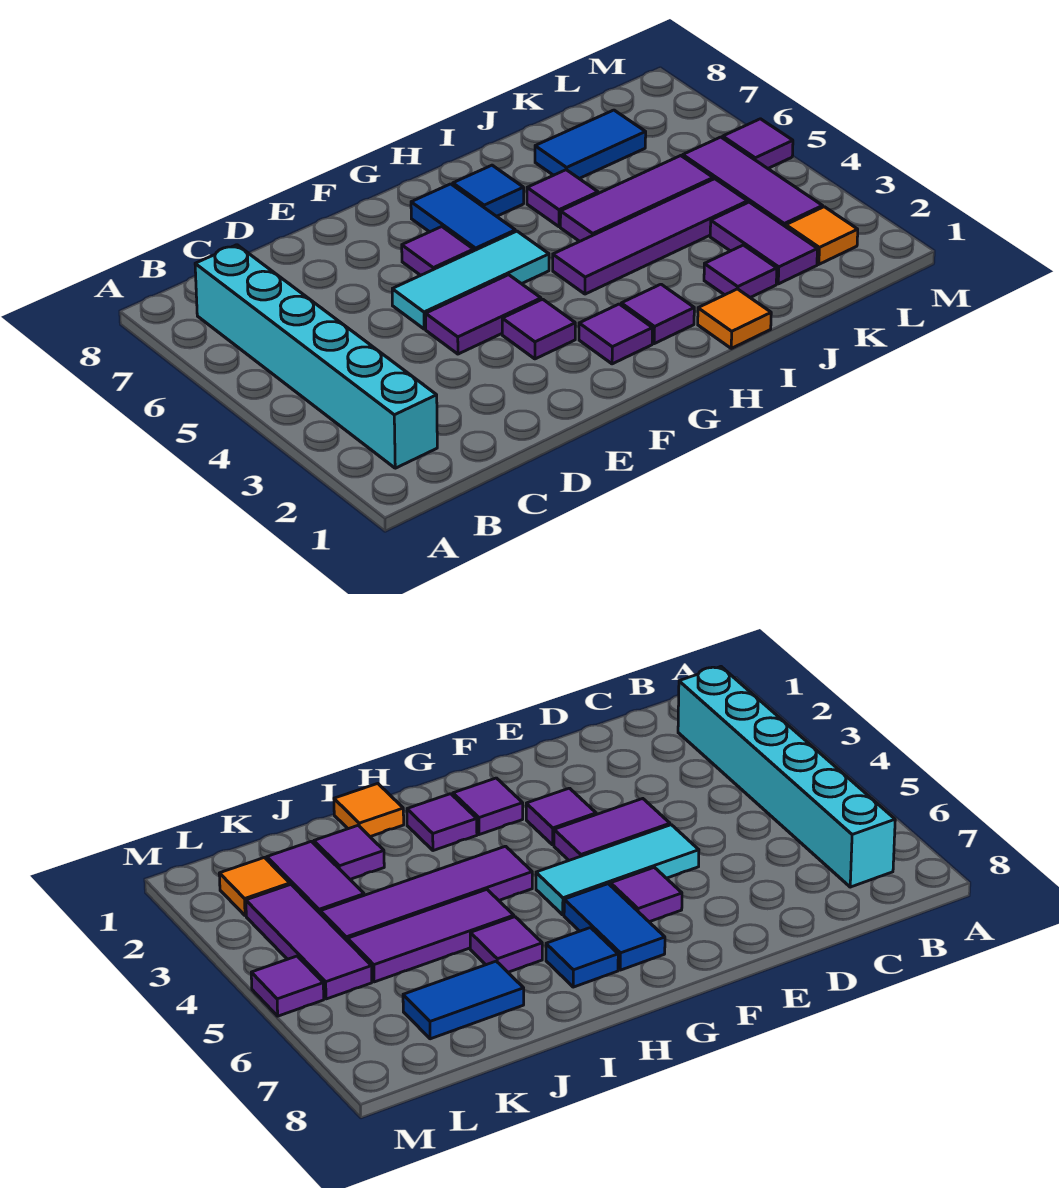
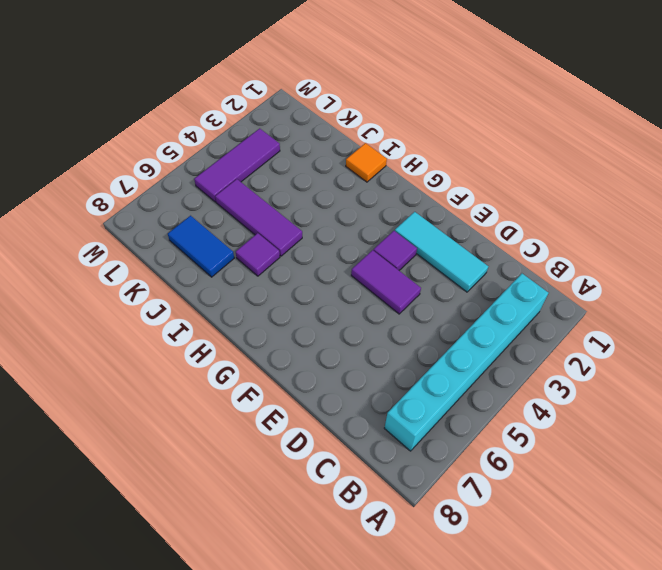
cyan tile D2:F2 level 1 -> cyan tile E5:G5 level 1
none -> purple tile F6 level 1
none -> purple tile G2 level 1
none -> blue tile G6:G7 level 1

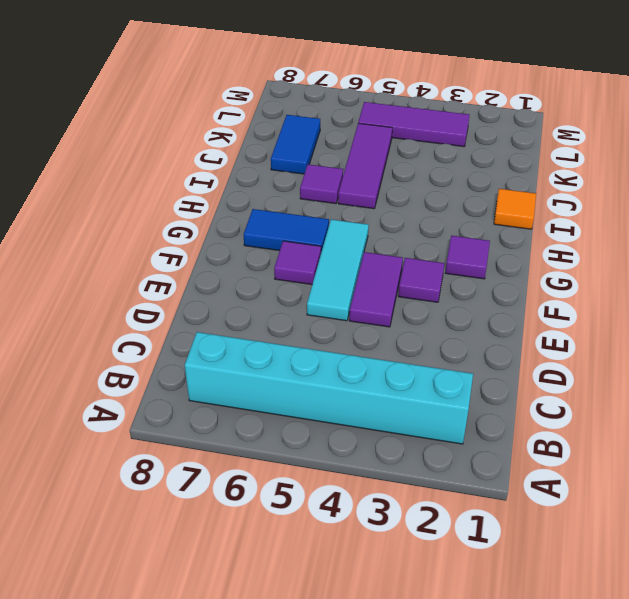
none -> purple tile H2 level 1
none -> purple tile H4:K4 level 1
none -> blue tile H7 level 1

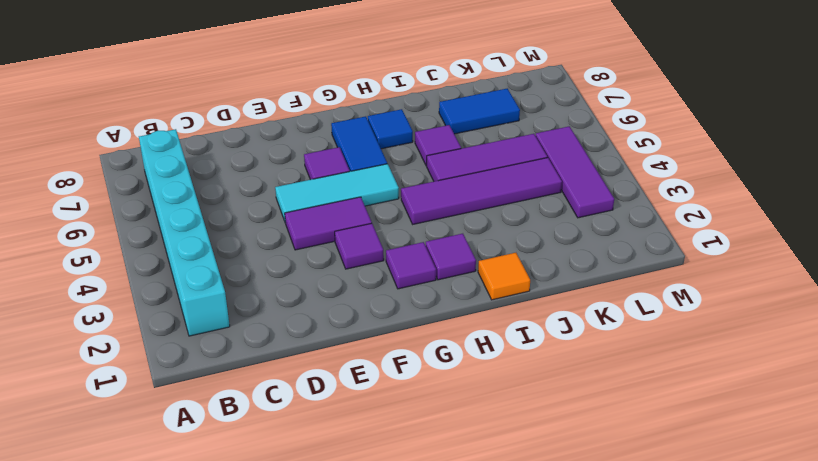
none -> purple tile J2 level 1
none -> purple tile K2:K3 level 1
none -> orange tile L2 level 1

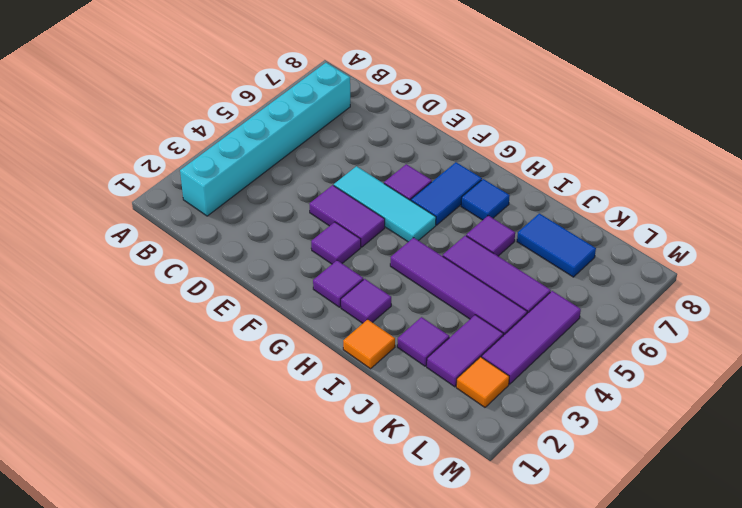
none -> purple tile M5 level 1

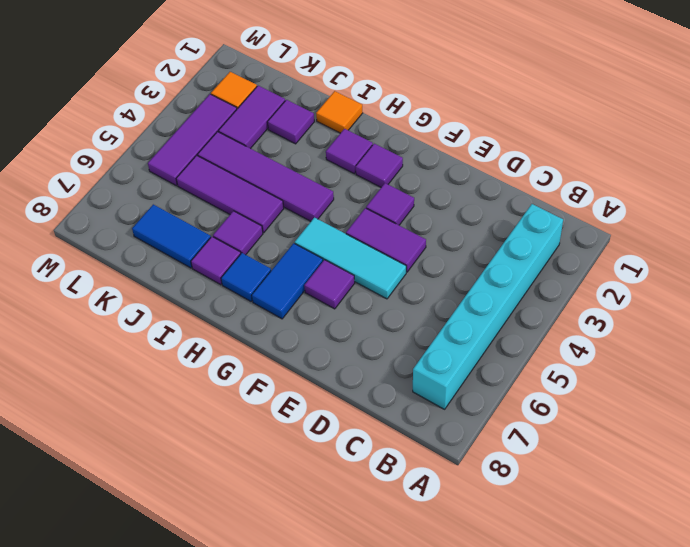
purple tile I7 level 1 -> purple tile M5 level 1

